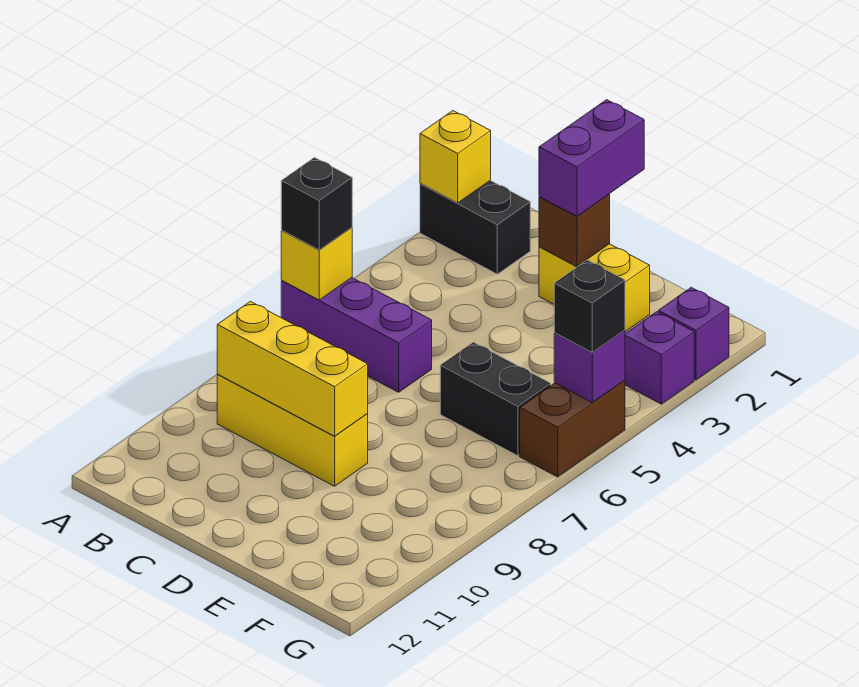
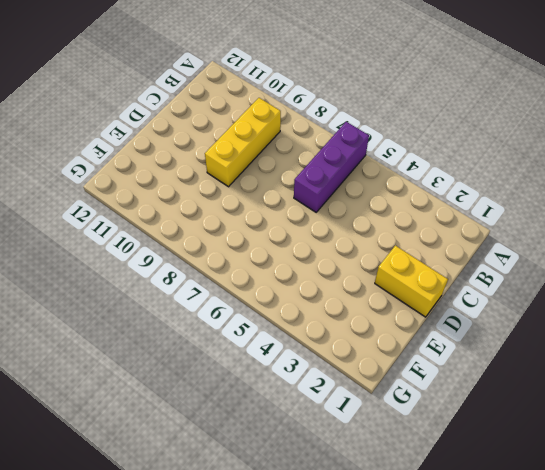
yellow brick D1:D2 level 1 -> yellow brick D2:E2 level 1
none -> black brick A2:B2 level 1
none -> black brick E6:F6 level 1
none -> purple brick G2 level 1

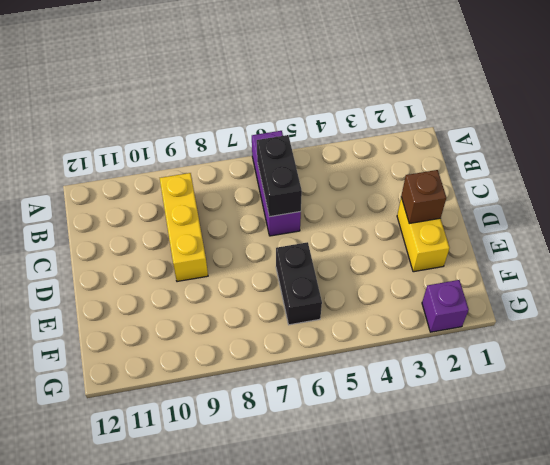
black brick B6:C6 level 2 -> black brick A2:B2 level 1
none -> purple brick G3 level 1
none -> brown brick G5:G6 level 1
none -> yellow brick A2 level 2

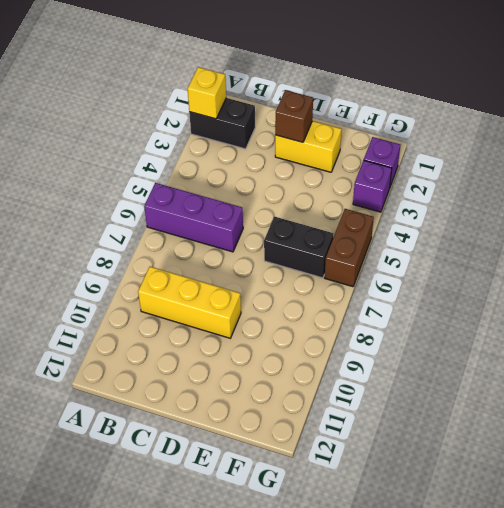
none -> yellow brick A6 level 2
none -> yellow brick B9:D9 level 2
none -> purple brick G5 level 2

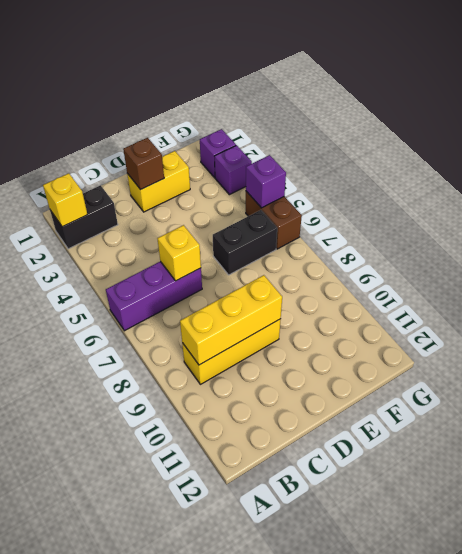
yellow brick C6 level 2 -> yellow brick A6 level 2
none -> black brick A6 level 3
none -> purple brick D1:D2 level 3
none -> black brick G5 level 3

